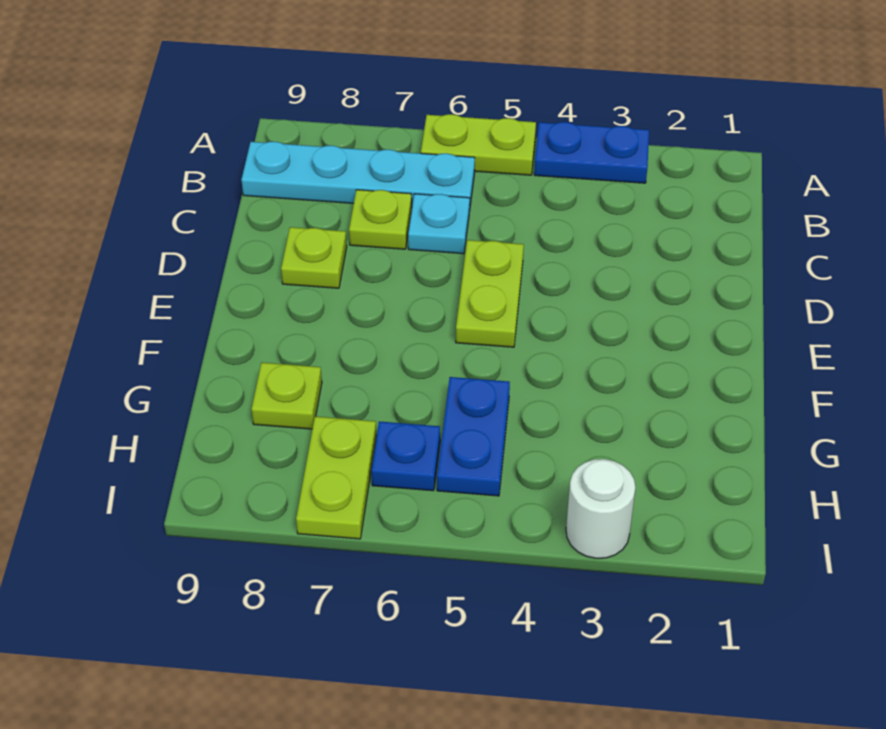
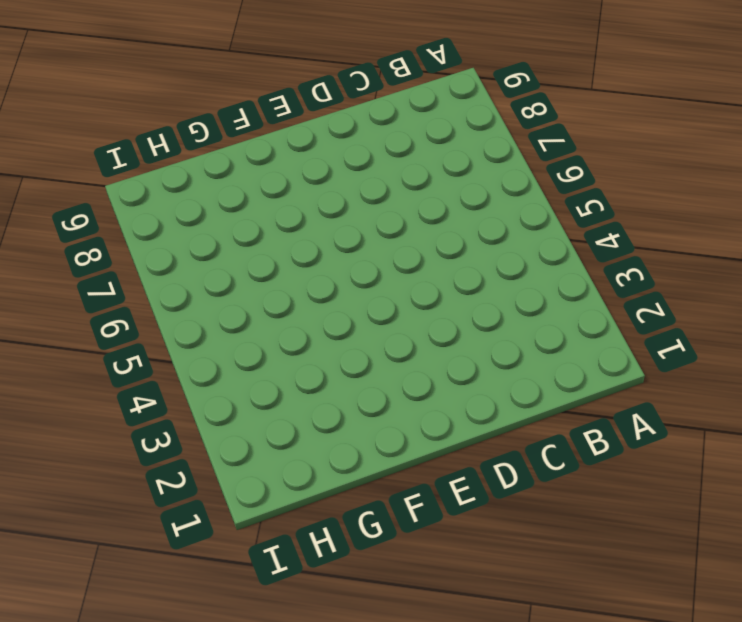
none -> blue plate A3:A4 level 1
none -> lime plate A5:A6 level 1
none -> cyan plate B6:B9 level 1

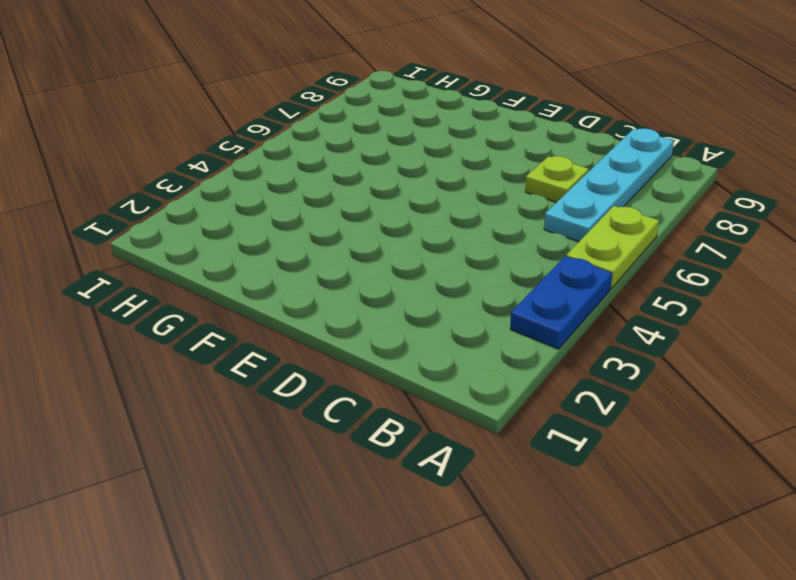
none -> cyan plate C6 level 1
none -> lime plate D5:E5 level 1
none -> lime plate D8 level 1

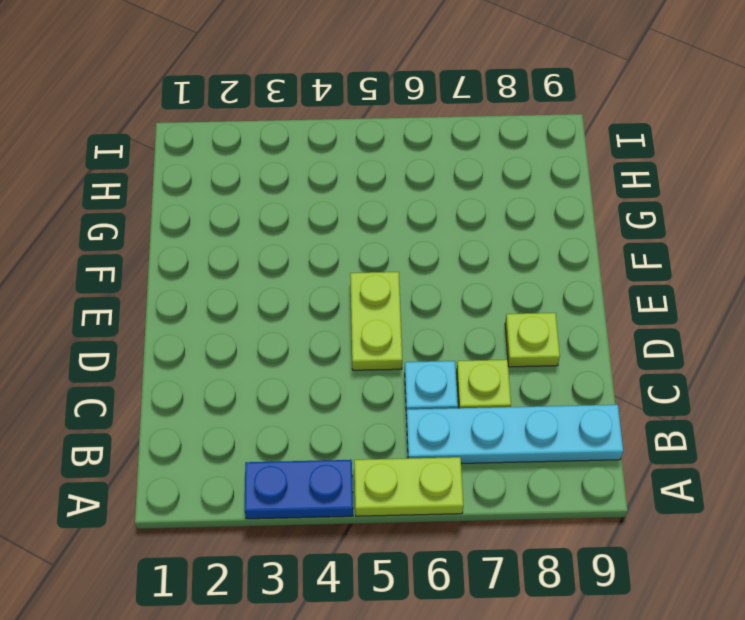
none -> blue plate G5:H5 level 1
none -> lime plate G8 level 1
none -> blue plate H6 level 1

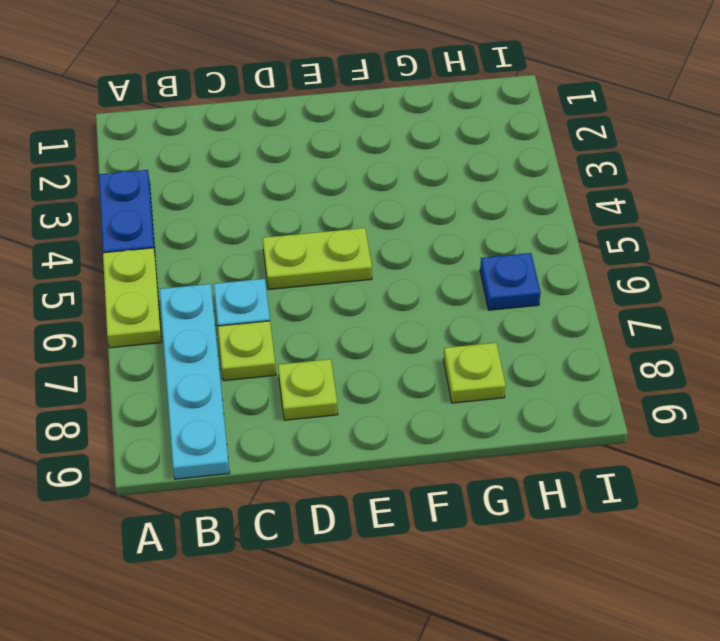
none -> blue plate G5:H5 level 1
none -> lime plate H7:I7 level 1
none -> white round brick I3 level 1

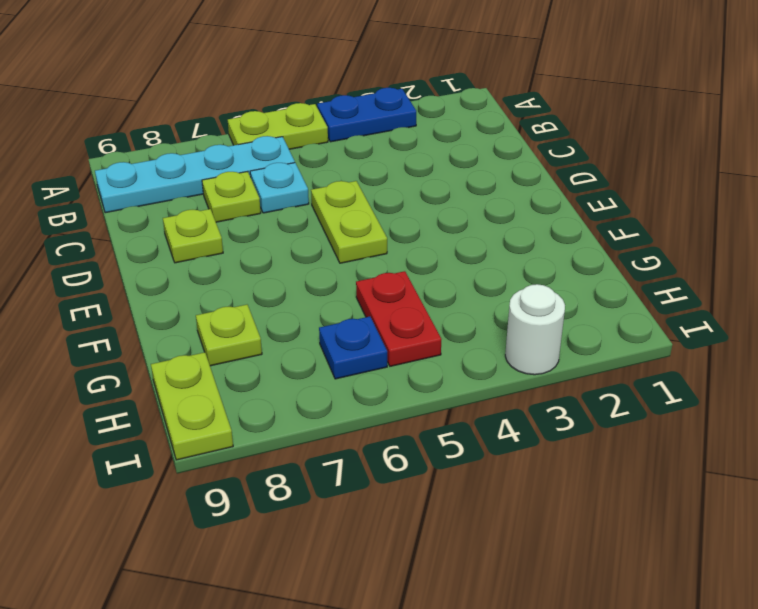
red plate G5:H5 level 1 -> blue plate G5:H5 level 1
lime plate H9:I9 level 1 -> lime plate H7:I7 level 1

